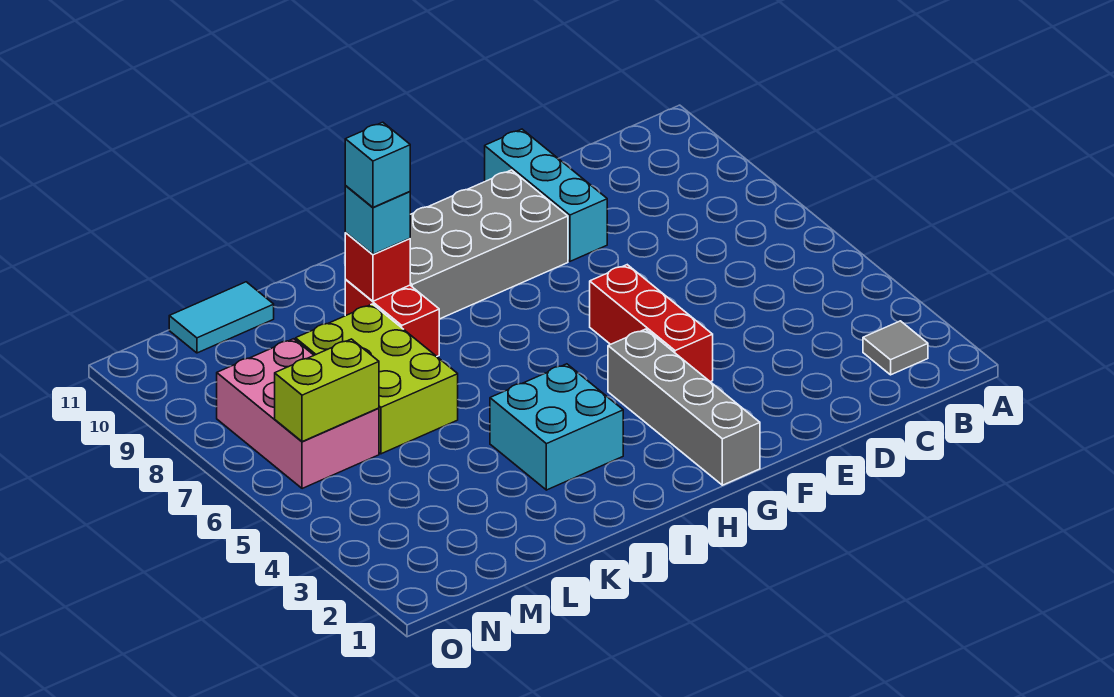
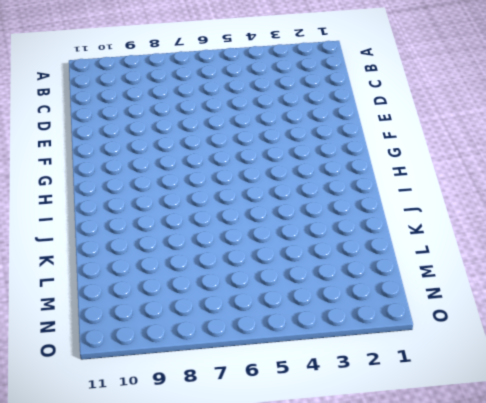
none -> grey tile B2 level 1
none -> cyan brick E9:E11 level 1
none -> red brick F4:F6 level 1

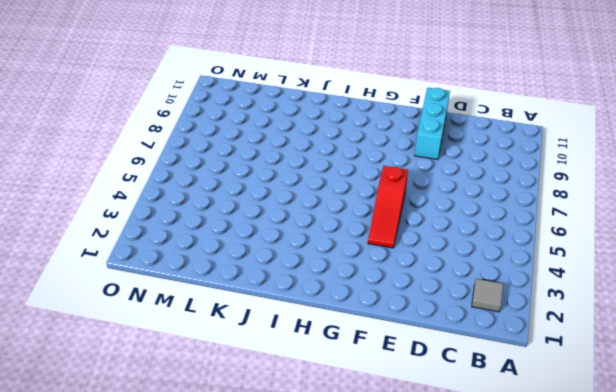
red slope F4:F6 level 1 top 6 -> red brick F4:F6 level 1
none -> grey brick F9:I10 level 1
none -> grey brick G1:G4 level 1
none -> cyan brick I3:J4 level 1

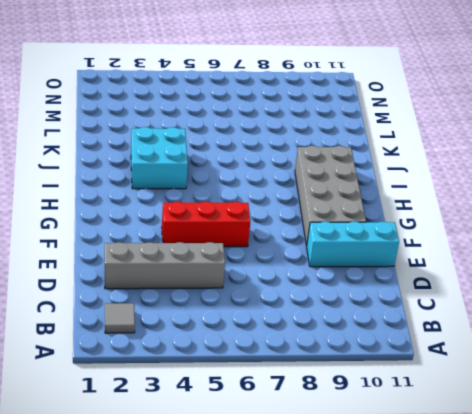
grey brick D2:D5 level 1 -> grey brick G1:G4 level 1
none -> red brick J8:J9 level 1
none -> lime brick K6:L8 level 1
none -> cyan tile L11:M11 level 1

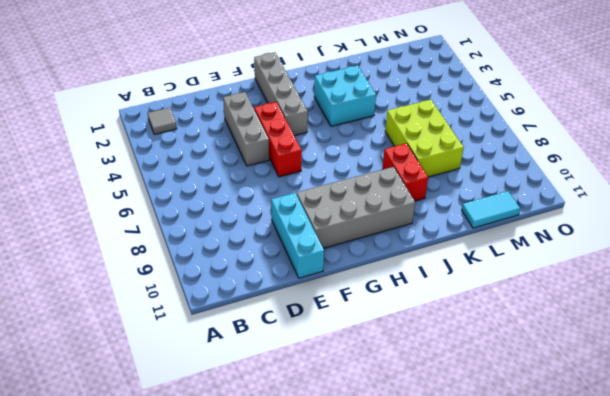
grey brick E3:E5 level 1 -> none
none -> pink brick M6:N8 level 1
none -> red brick J9 level 2
none -> lime brick M6:N6 level 2

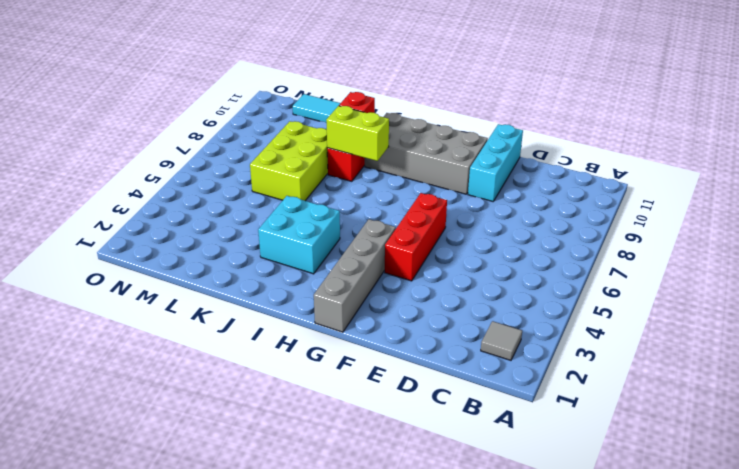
lime brick I8:J8 level 2 -> lime brick M6:N6 level 2
none -> pink brick M6:N8 level 1
none -> cyan brick J9 level 3
none -> cyan brick J9 level 4

